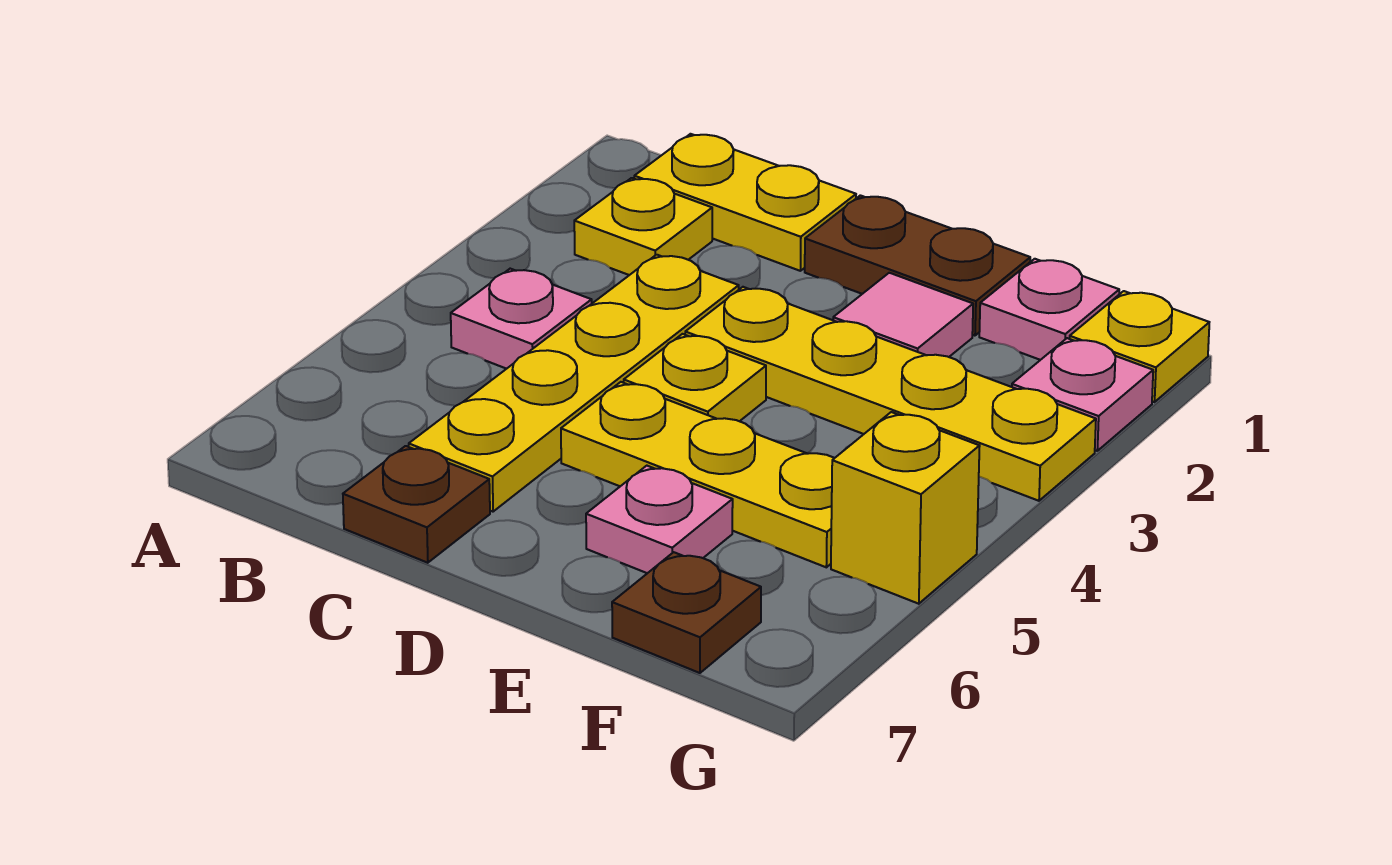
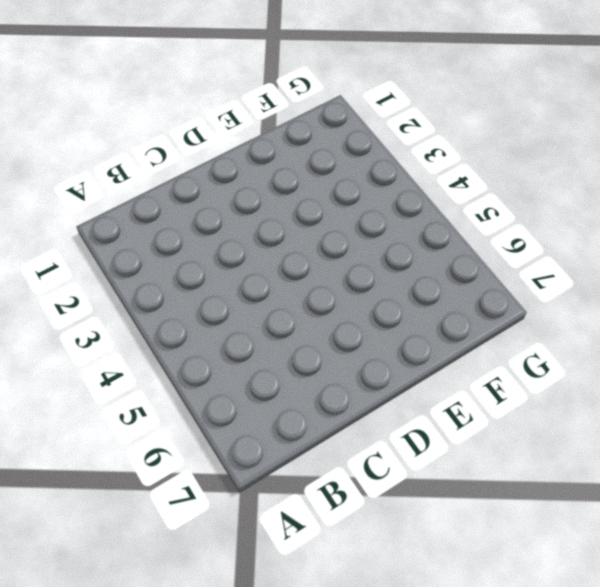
none -> yellow plate B1:C1 level 1
none -> yellow plate B2 level 1
none -> pink plate B4 level 1

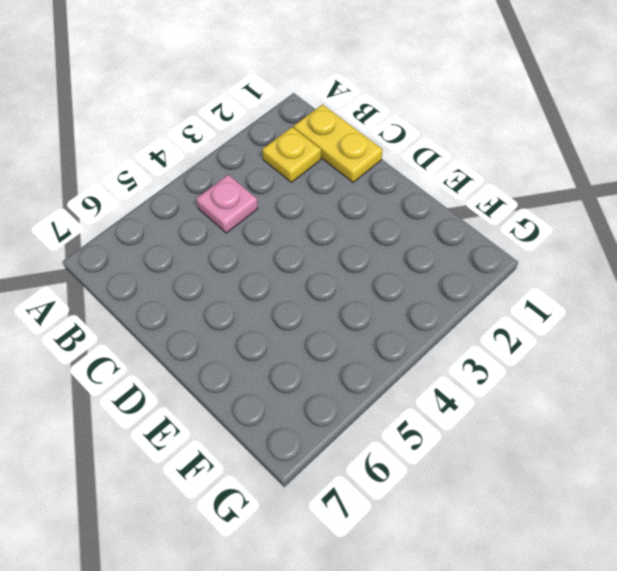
none -> yellow plate C3:C6 level 1
none -> brown plate C7 level 1
none -> brown plate D1:E1 level 1

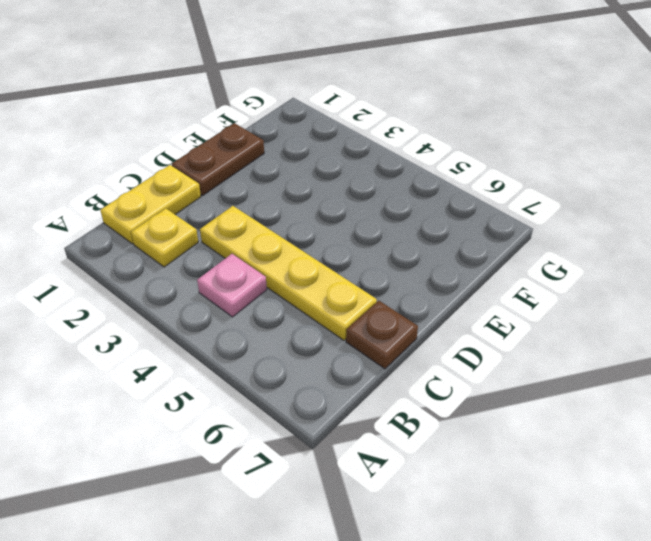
none -> yellow plate D3:G3 level 1
none -> yellow plate D4 level 1
none -> yellow plate D5:F5 level 1

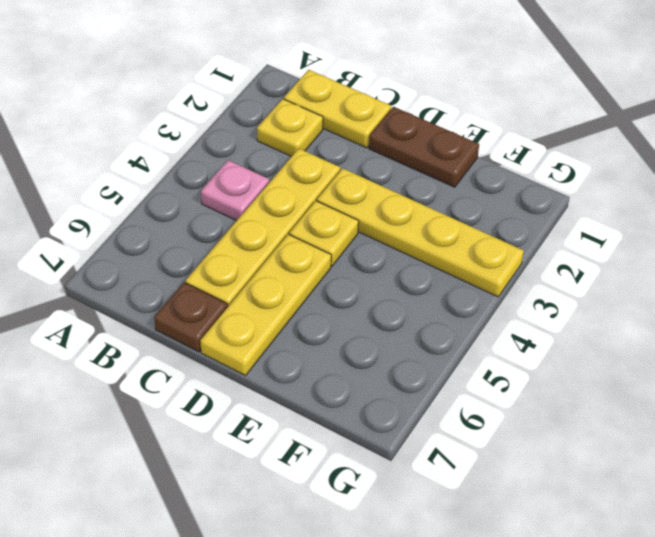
yellow plate D5:D7 level 1 -> yellow plate D5:F5 level 1
none -> pink tile E2 level 1
none -> pink plate E6 level 1
none -> pink plate F1 level 1

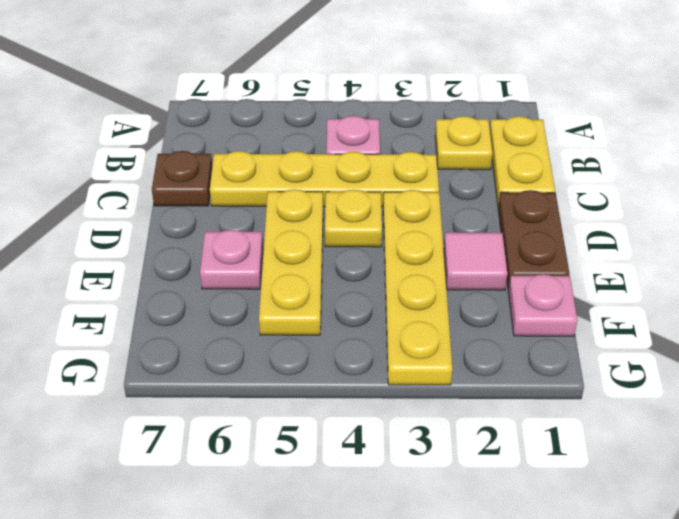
none -> brown plate F7 level 1
none -> yellow plate G1 level 1
none -> pink plate G2 level 1

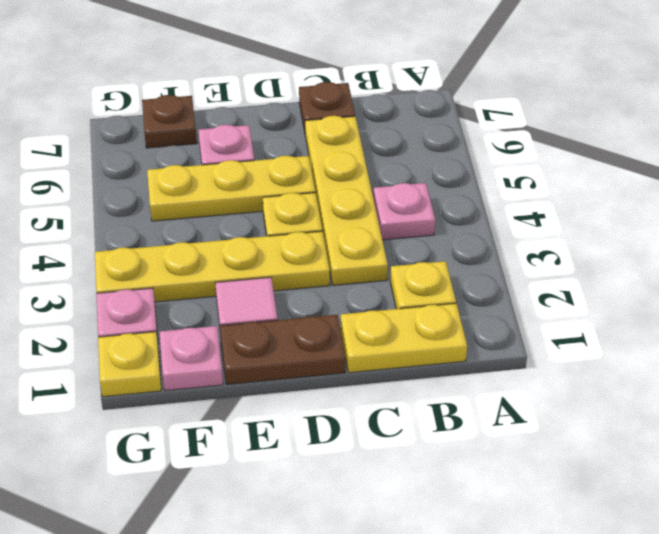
none -> yellow brick G5 level 1

